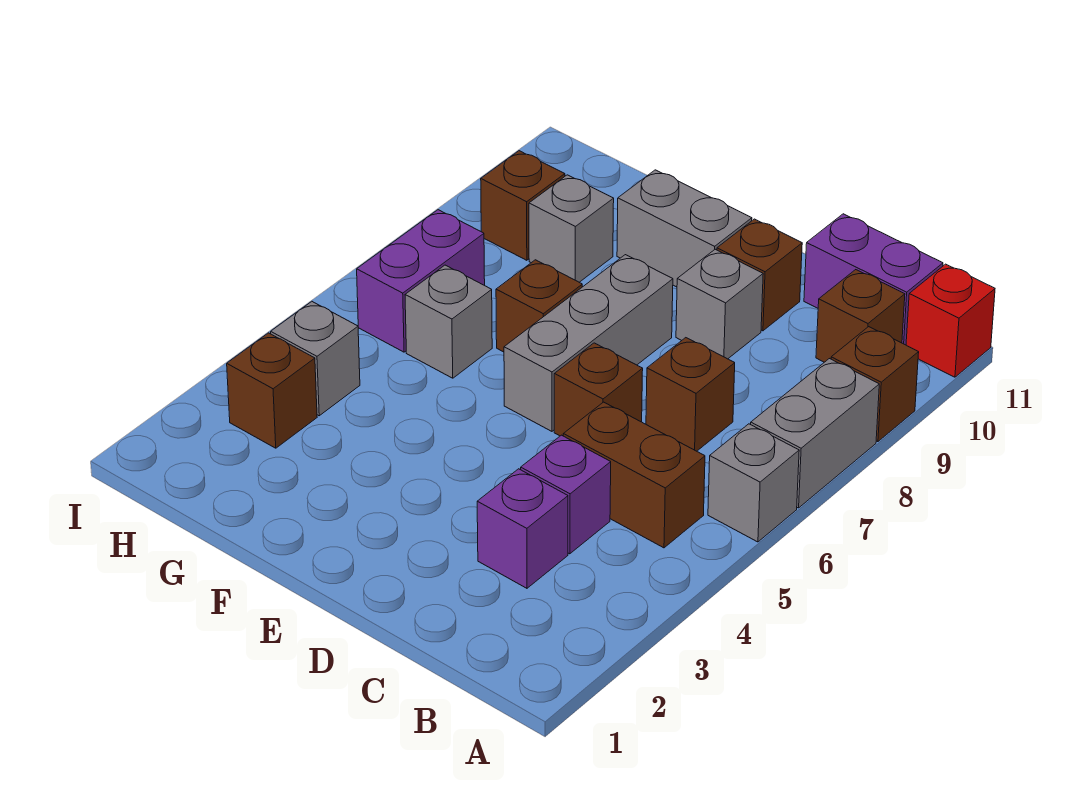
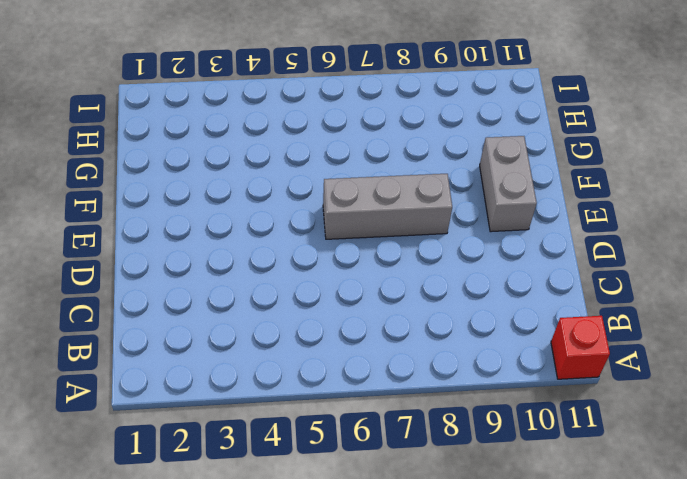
none -> grey brick A6 level 1
none -> grey brick A7:A8 level 1
none -> brown brick A9 level 1

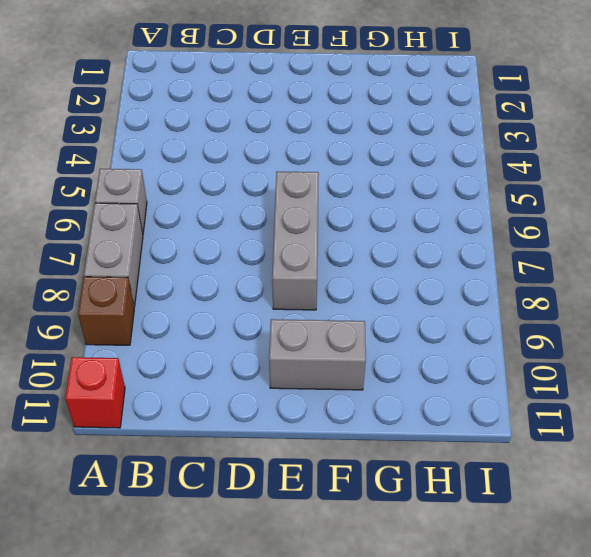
none -> brown brick B5:C5 level 1
none -> brown brick B10 level 1
none -> purple brick B11:C11 level 1

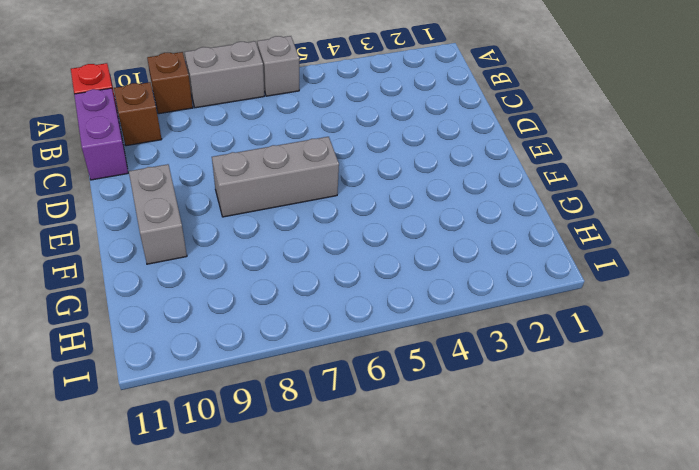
none -> brown brick B5:C5 level 1
none -> purple brick C3 level 1
none -> purple brick C4 level 1

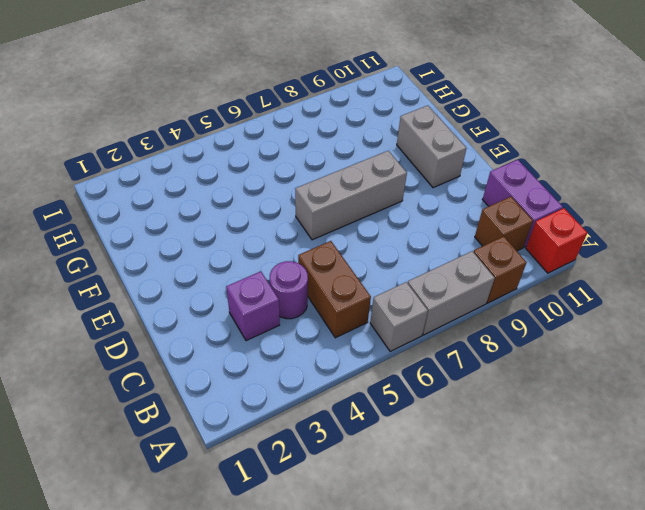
purple round brick C4 level 1 -> purple brick C4 level 1
none -> brown brick C7 level 1
none -> brown brick D6 level 1
none -> grey brick D9 level 1

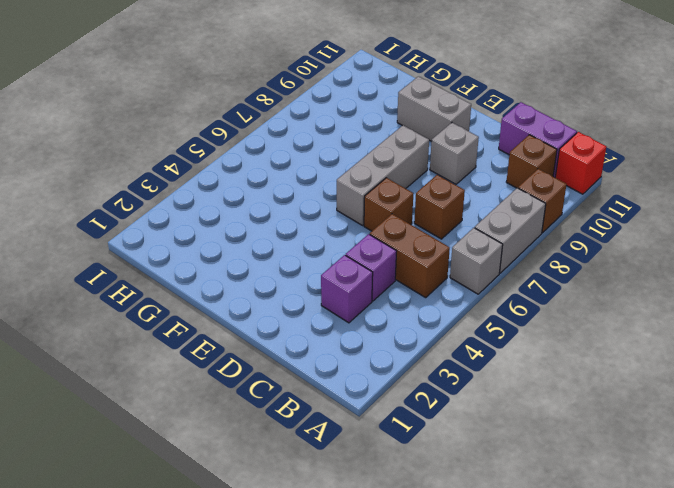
none -> brown brick D10 level 1
none -> brown brick F7 level 1
none -> grey brick G6 level 1

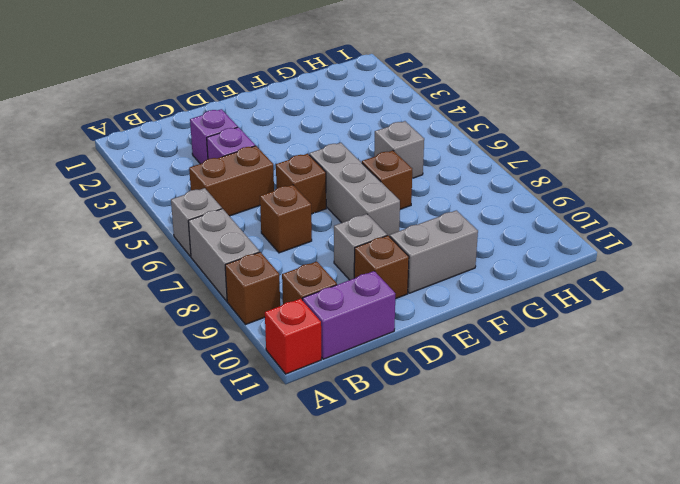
none -> grey brick G9 level 1
none -> brown brick H3 level 1
none -> grey brick H4 level 1

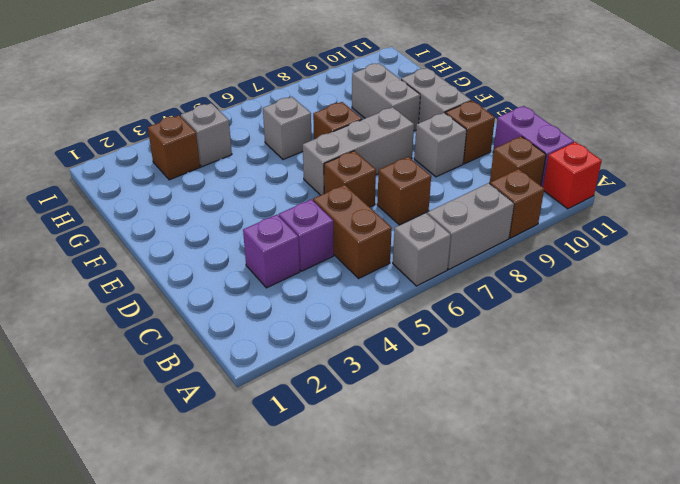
grey brick F9:G9 level 1 -> grey brick G9 level 1
none -> purple brick H6:H7 level 1
none -> brown brick H9 level 1

